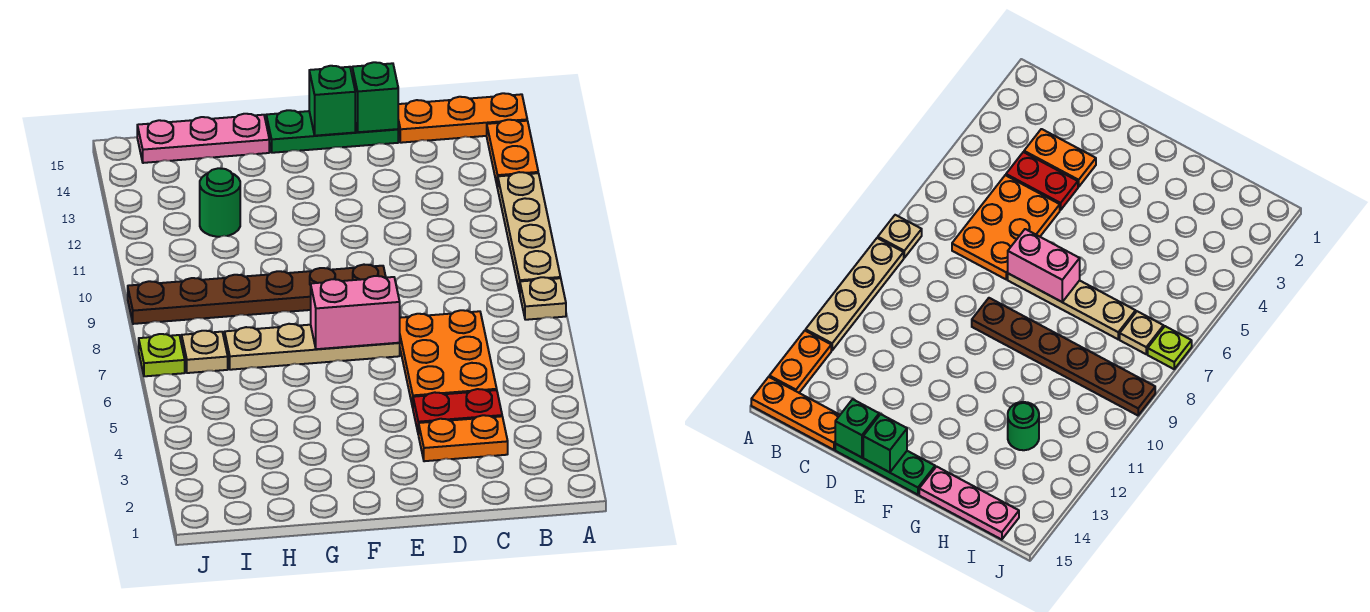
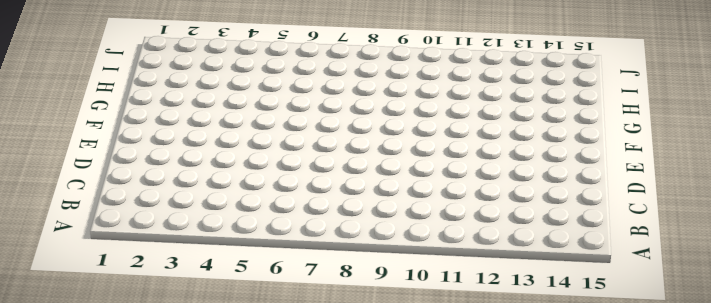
none -> tan plate A8 level 1
none -> tan plate A9:A12 level 1
none -> orange plate A13:A14 level 1

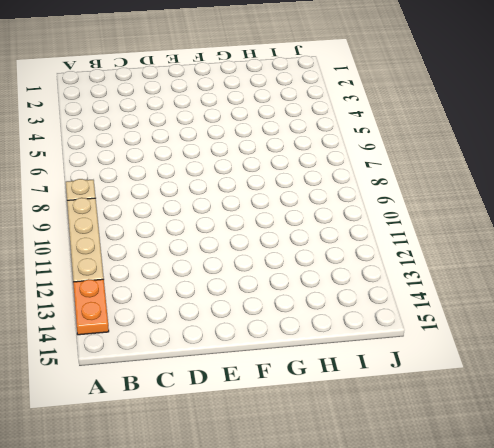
none -> orange plate A15:C15 level 1
none -> orange plate C3:D3 level 1
none -> red plate C4:D4 level 1

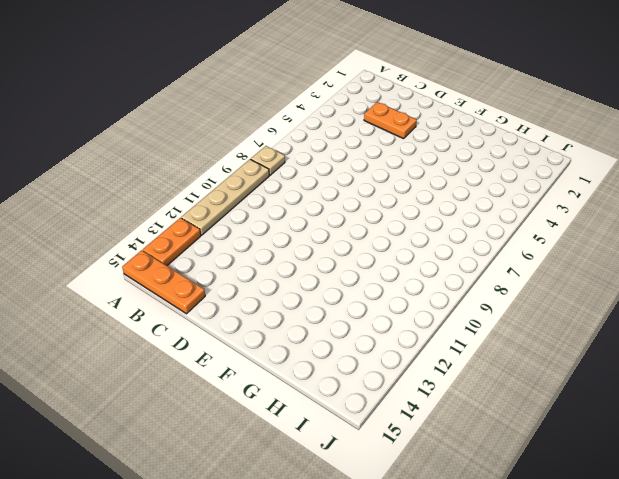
none -> red plate C4:D4 level 1
none -> orange plate C5:D7 level 1
none -> green plate D15:F15 level 1

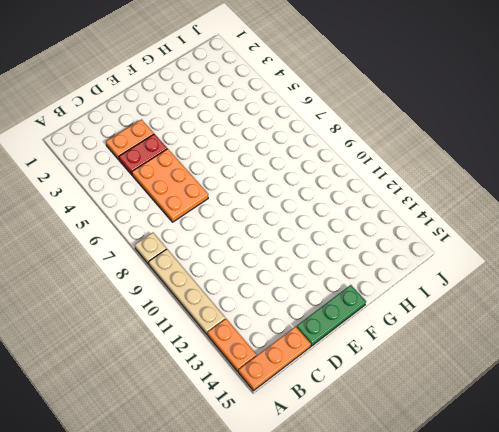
none -> tan plate E7:H7 level 1
none -> brown plate E9:J9 level 1
none -> pink plate G15:I15 level 1

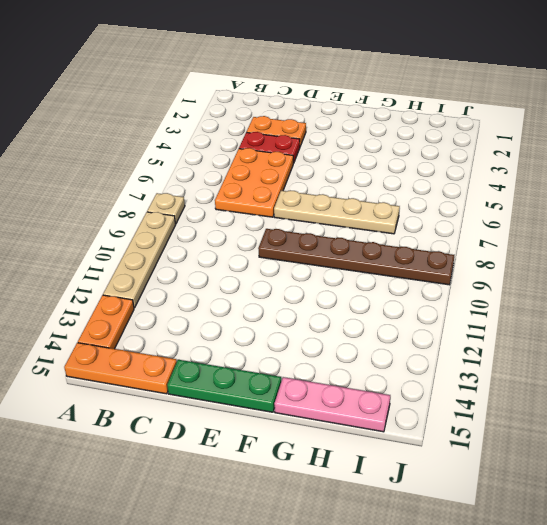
none -> green round brick H12 level 1
none -> tan plate I7 level 1
none -> lime plate J7 level 1

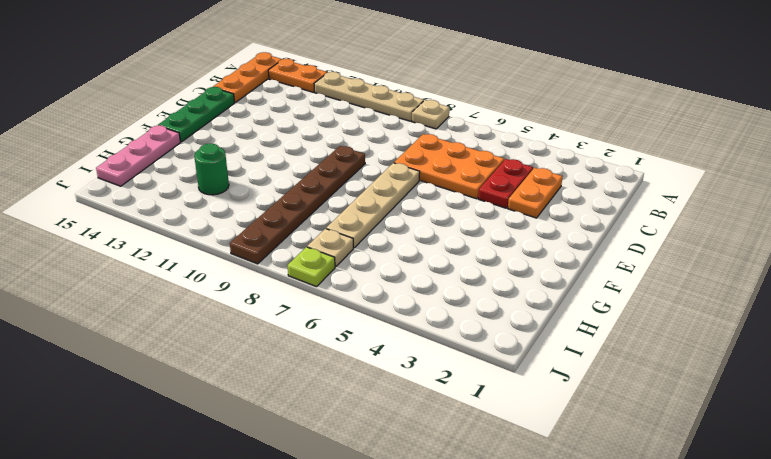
none -> green brick D15 level 2
none -> pink brick E7:F7 level 2
none -> green brick E15 level 2

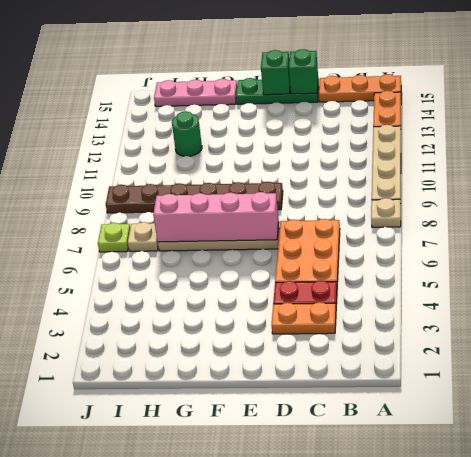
pink brick E7:H7 level 2 -> pink brick E7:F7 level 2

